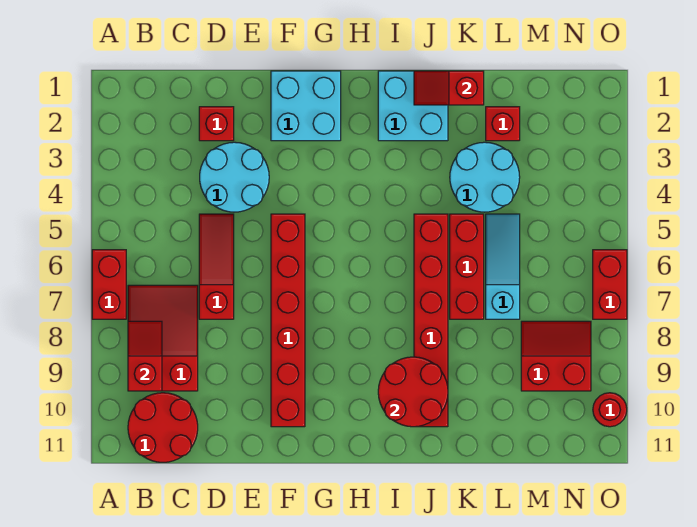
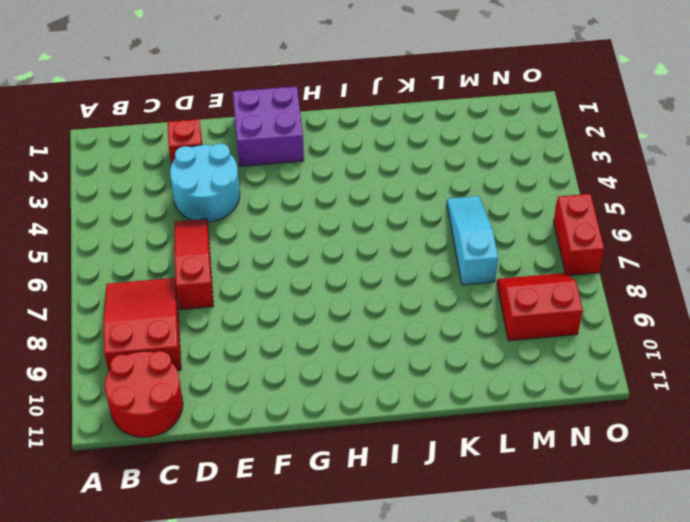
purple brick F1:G2 level 1 -> cyan brick F1:G2 level 1
none -> red brick A6:A7 level 1
none -> red brick F5:F10 level 1
none -> cyan brick I1:J2 level 1

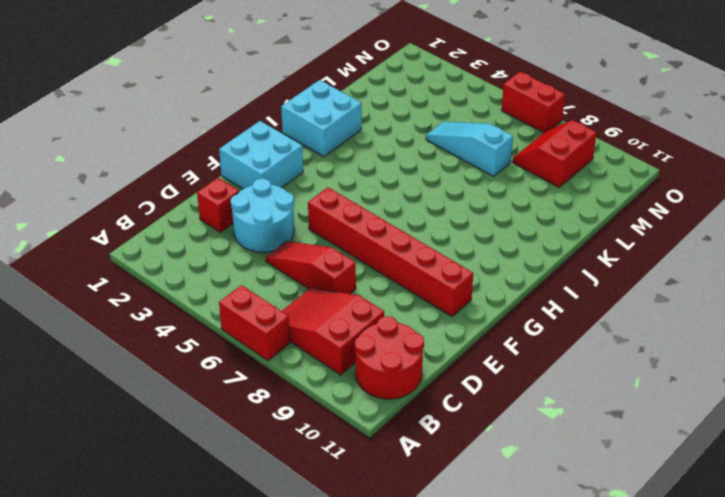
none -> red brick J5:J10 level 1
none -> cyan round brick K3:L4 level 1
none -> red brick K5:K7 level 1

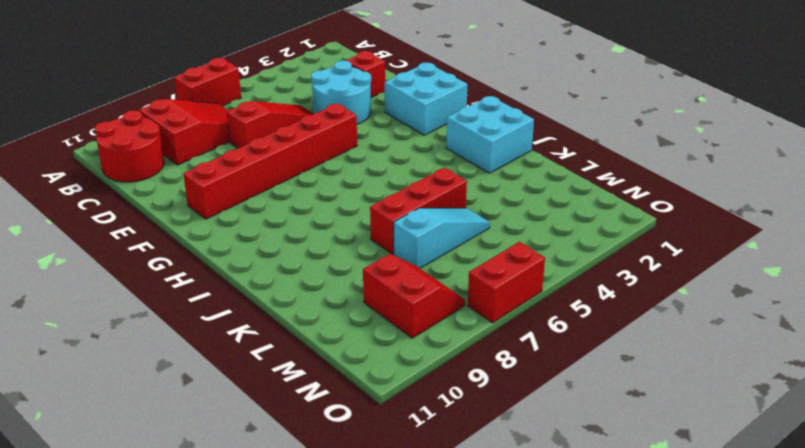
none -> red brick J5:J10 level 1
none -> cyan round brick K3:L4 level 1
none -> red brick L2 level 1

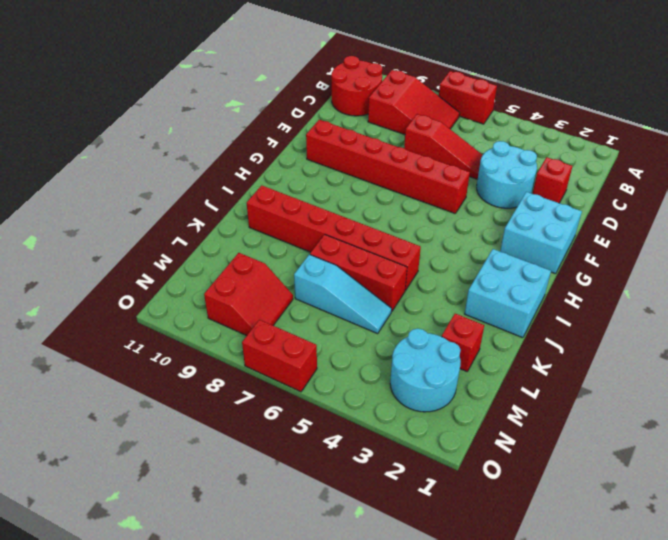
cyan round brick M2:N3 level 1 -> cyan round brick K3:L4 level 1
none -> red round brick O10 level 1
none -> red slope B8:B9 level 2 top 9
none -> red round brick I9:J10 level 2

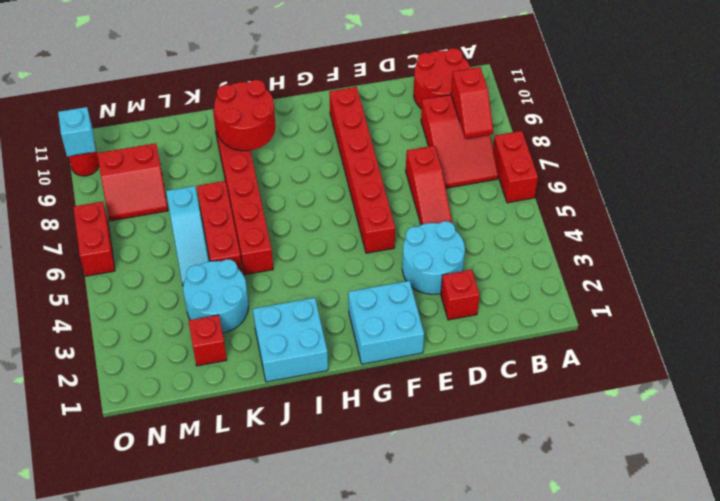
cyan brick O10 level 2 -> none
none -> red slope J1:K1 level 2 top K

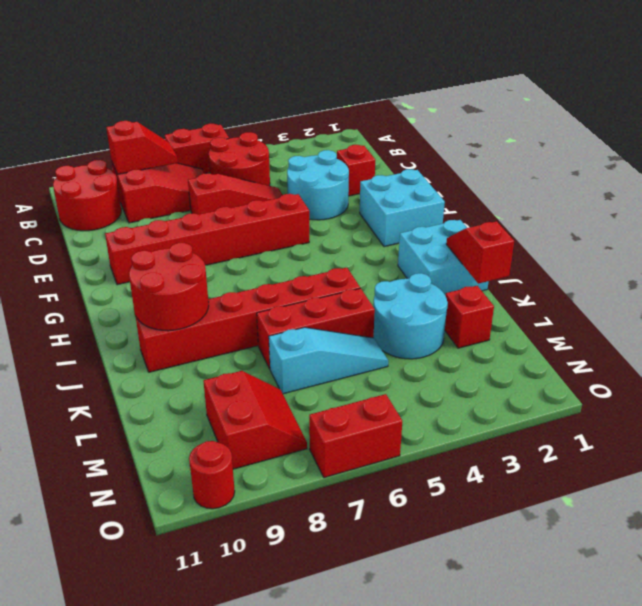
red round brick B5:C6 level 1 -> none

